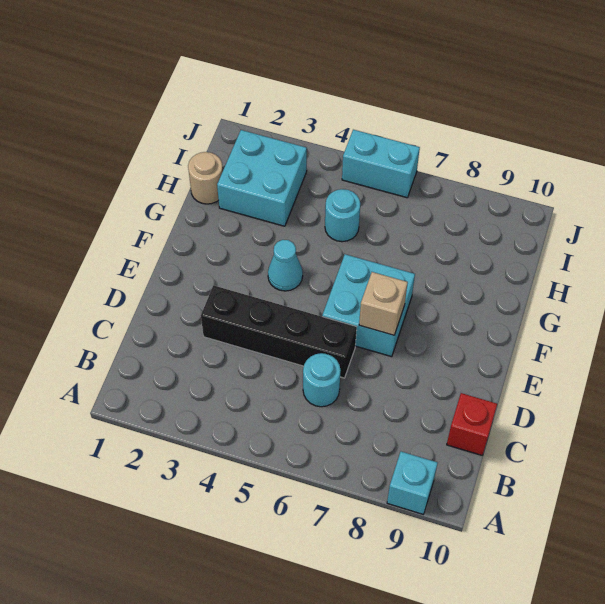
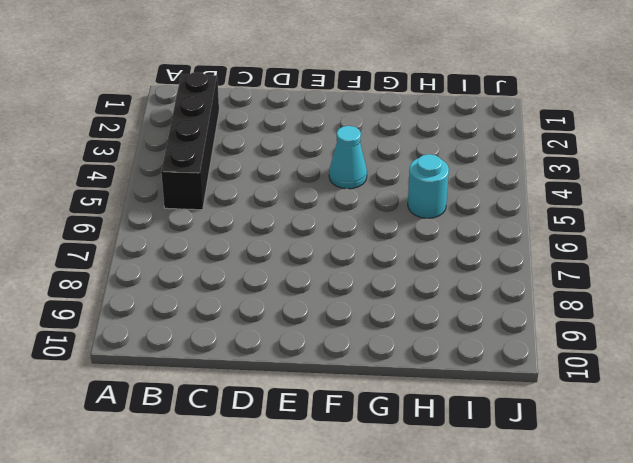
black brick B2:B5 level 1 -> black brick D3:D6 level 1
none -> cyan brick A9 level 1
none -> cyan round brick C6 level 1

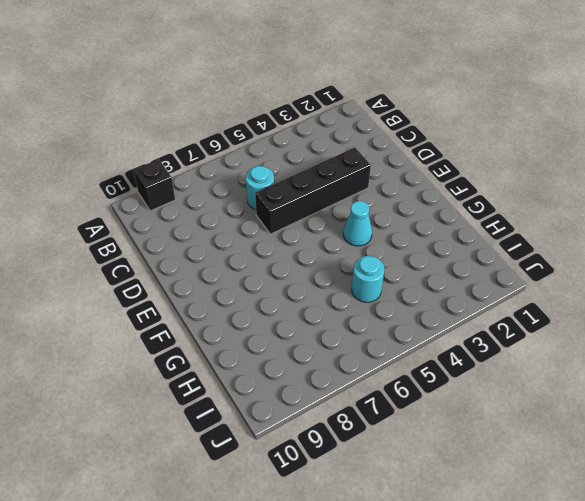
black brick A9 level 1 -> cyan brick A9 level 1
none -> red brick C10 level 1
none -> cyan brick E6:F7 level 1

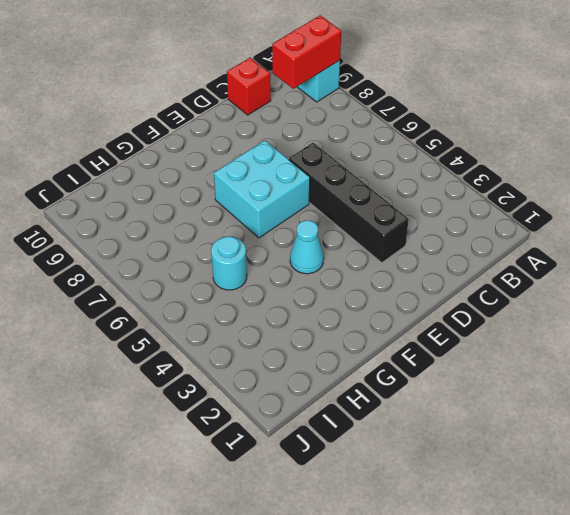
red brick A9:B9 level 2 -> none
none -> cyan round brick C6 level 1
none -> tan round brick H1 level 1

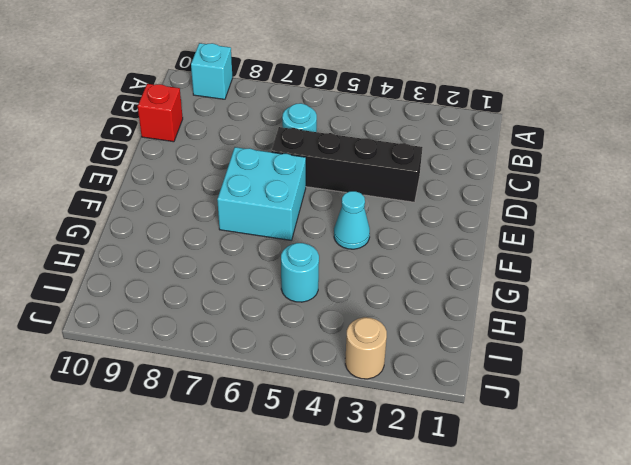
tan round brick J3 level 1 -> tan round brick H1 level 1
none -> cyan brick H2:I3 level 1
none -> cyan brick J5:J6 level 1

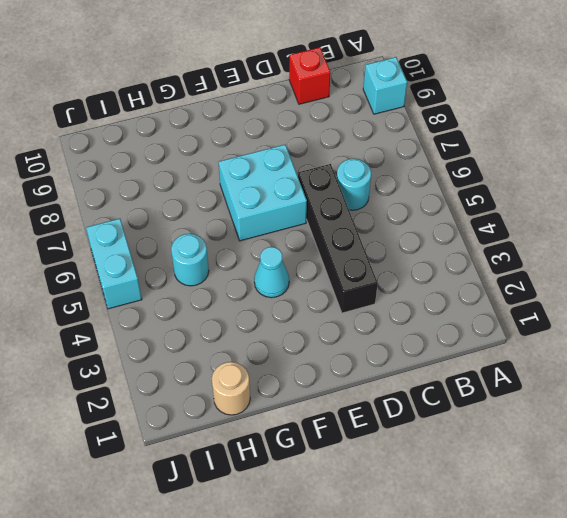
none -> cyan brick H2:I3 level 1
none -> tan brick E7 level 2

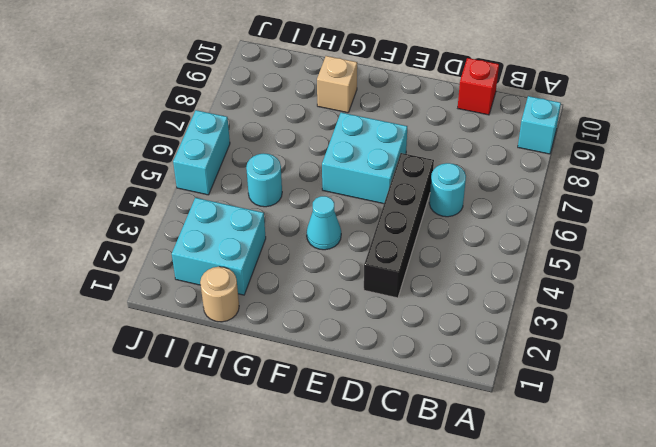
tan brick G9 level 1 -> tan brick E7 level 2

